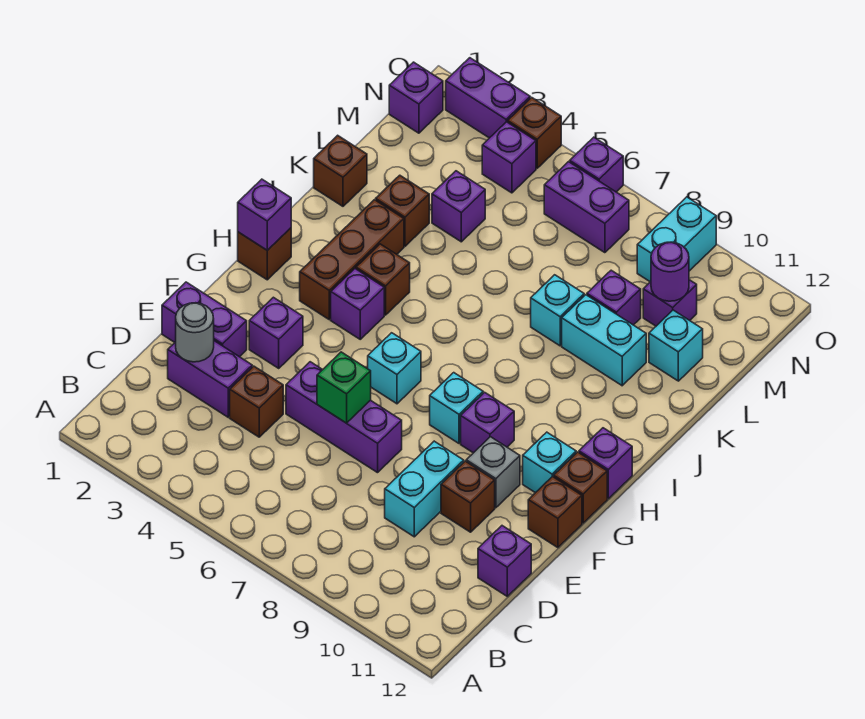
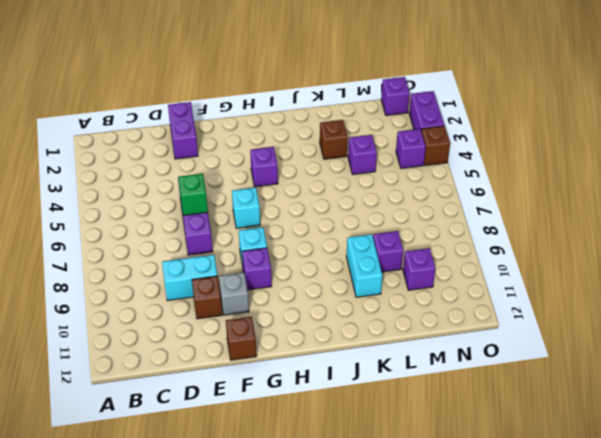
none -> purple brick D2:D3 level 1
none -> brown brick D4 level 1
none -> purple brick D12 level 1
none -> purple brick F3 level 1

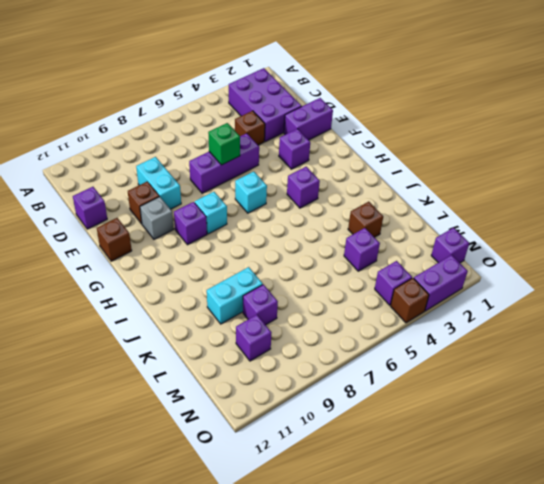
purple brick B2:D3 level 1 -> purple brick D2:D3 level 1
none -> cyan brick G11 level 1
none -> brown brick G12 level 1
none -> brown brick H1 level 1
none -> brown brick H3:J3 level 1

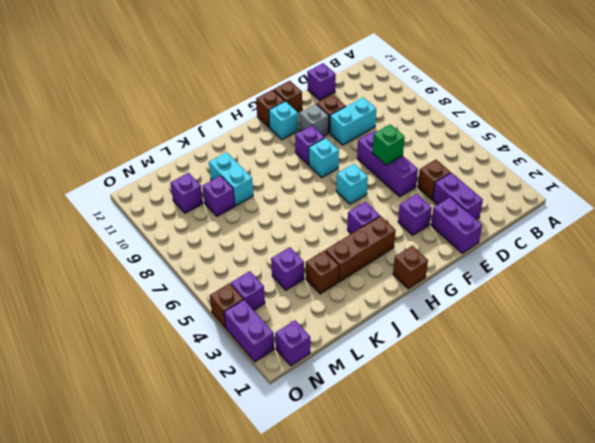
none -> purple brick H12 level 1
none -> brown brick I4 level 1
none -> brown brick K1 level 1
none -> cyan brick K8 level 1

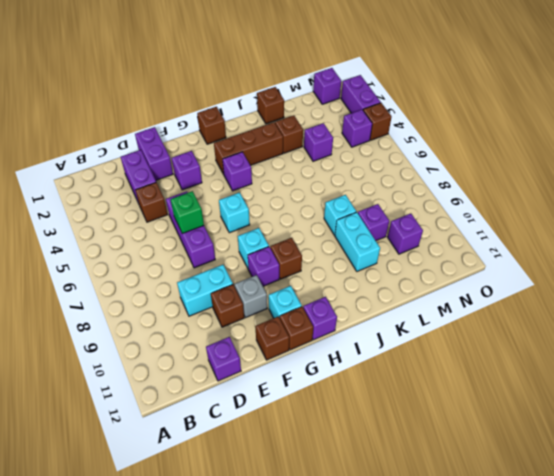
brown brick H9 level 1 -> brown brick I4 level 1
none -> cyan brick L11 level 1
none -> purple brick N6:N7 level 1
none -> cyan brick N9:O9 level 1
none -> purple brick O6 level 1

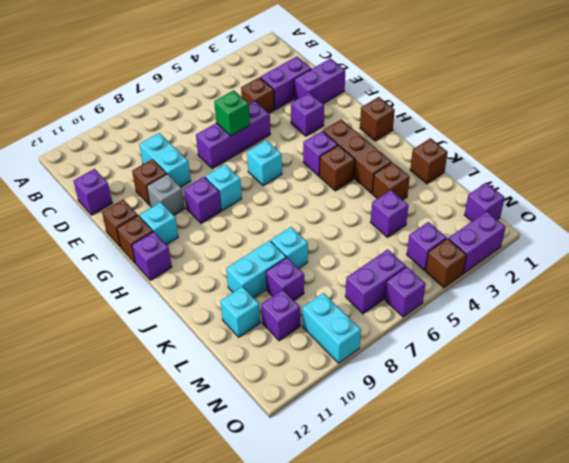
none -> grey round brick D2 level 2
none -> purple brick H1 level 2
none -> purple round brick M10 level 2

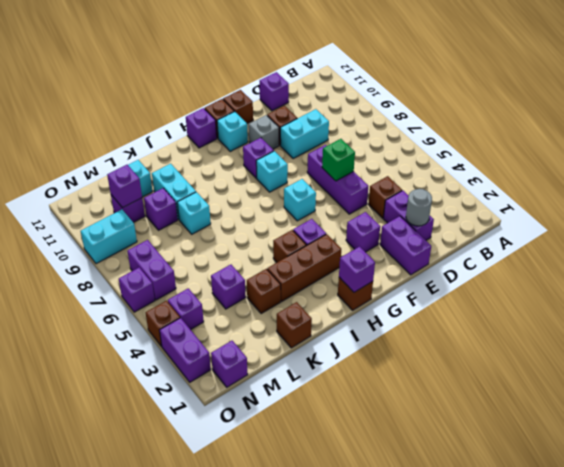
purple brick M10 level 2 -> purple round brick M10 level 2

